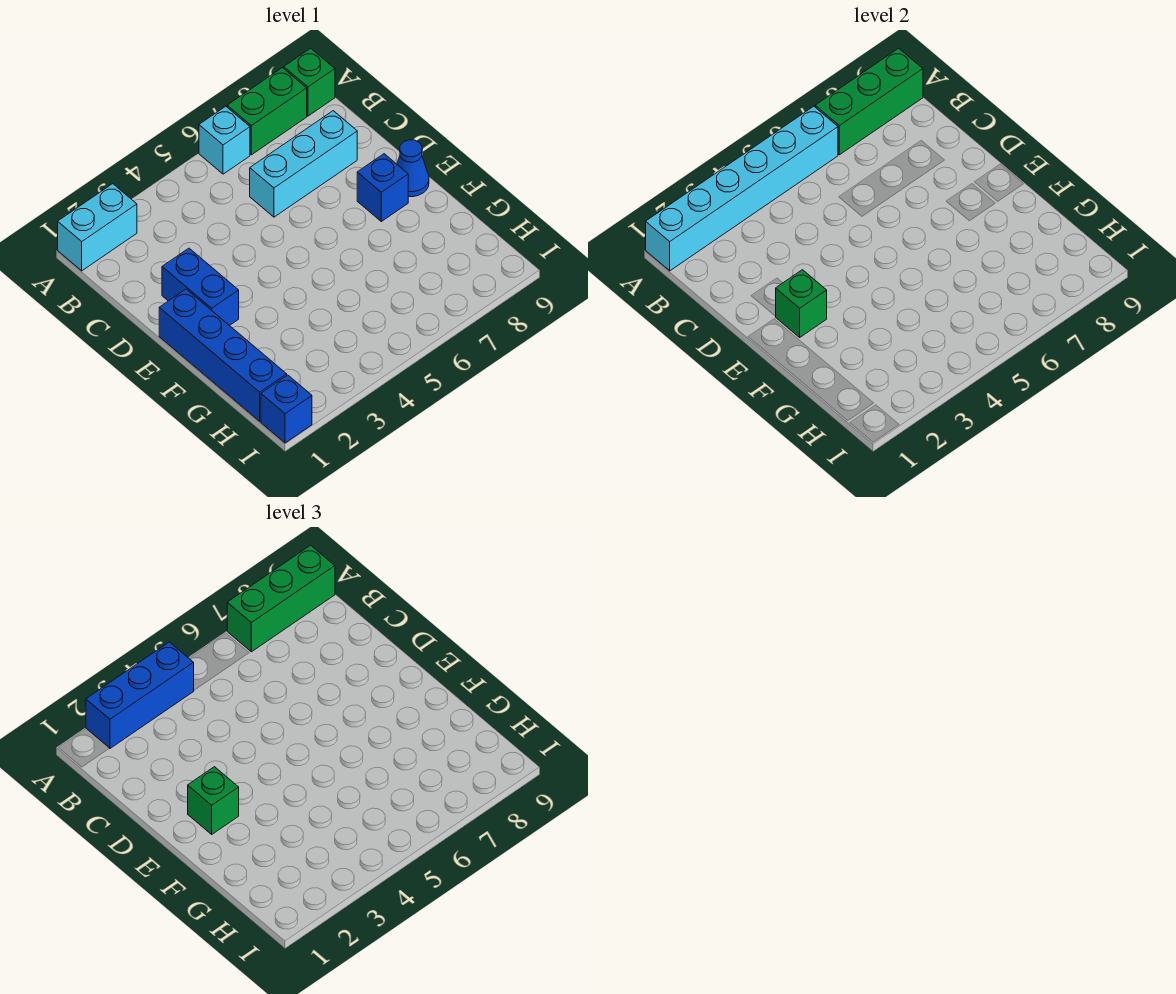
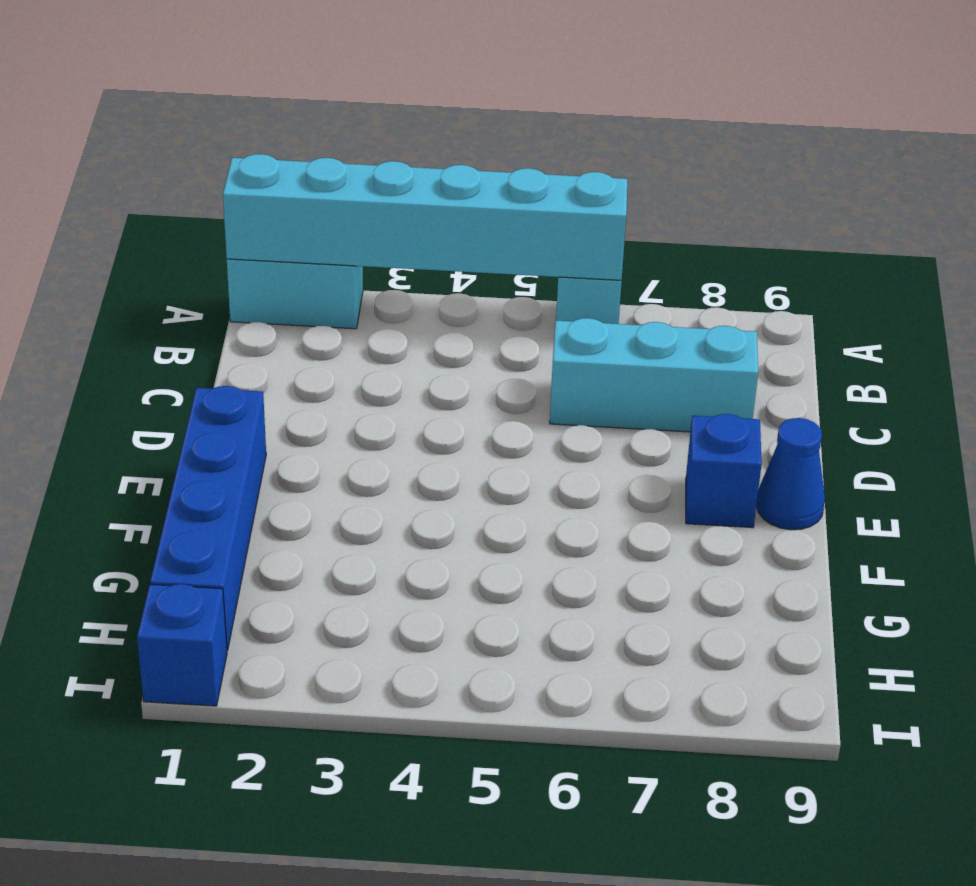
none -> green brick A7:A8 level 1
none -> green brick A9 level 1
none -> blue brick D2:E2 level 1

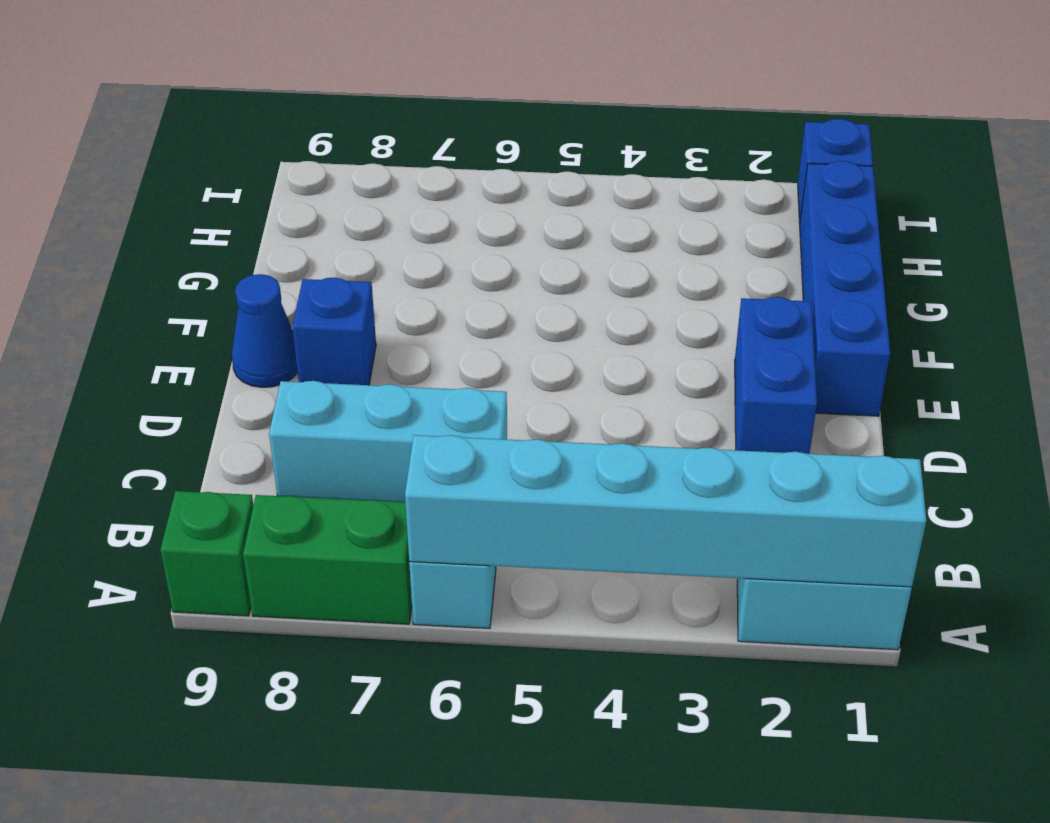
none -> green brick A7:A9 level 2
none -> green brick E2 level 2
none -> blue brick A2:A4 level 3

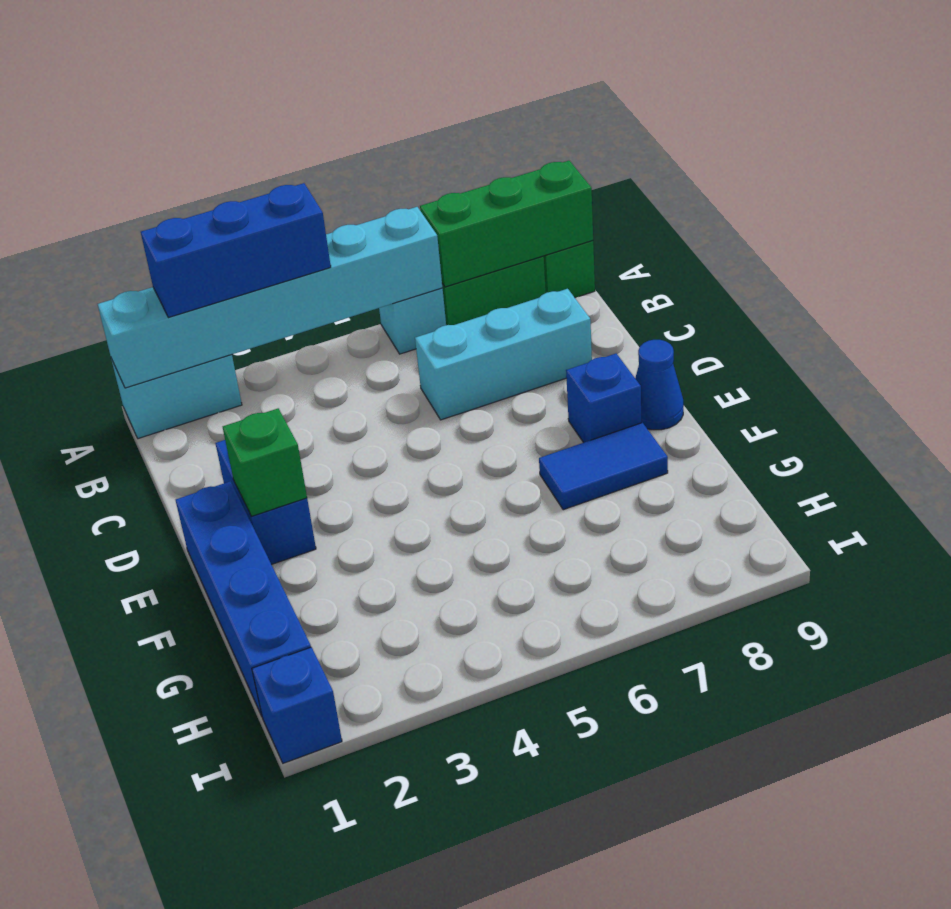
blue tile F7:F8 level 1 -> none
none -> green brick A7:A9 level 3
none -> green brick E2 level 3

